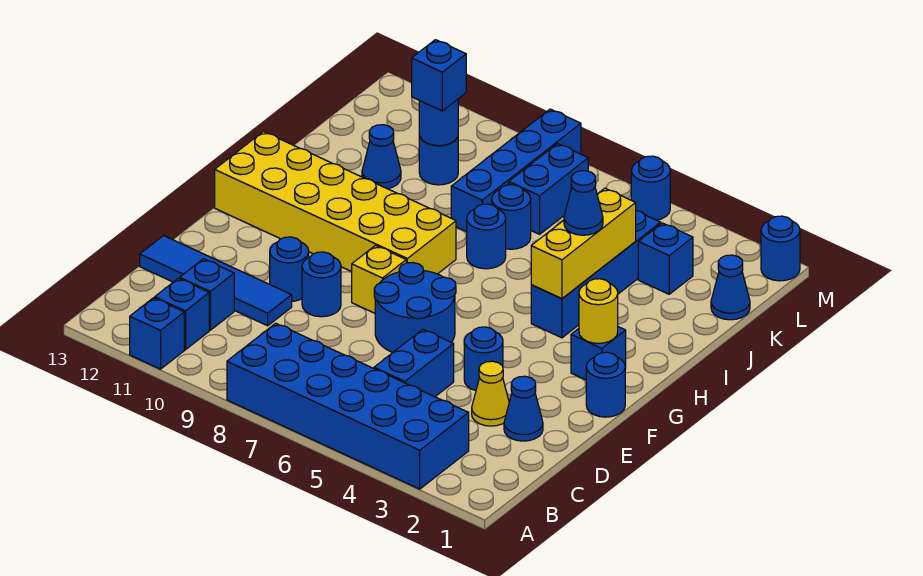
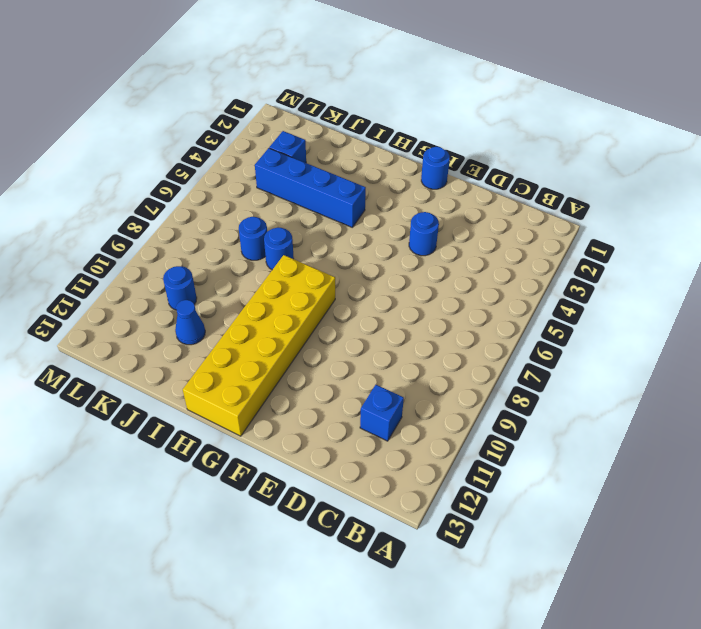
none -> blue brick A3:B8 level 1
none -> blue brick A11 level 1
none -> blue brick B11 level 1
none -> blue brick C5:D5 level 1

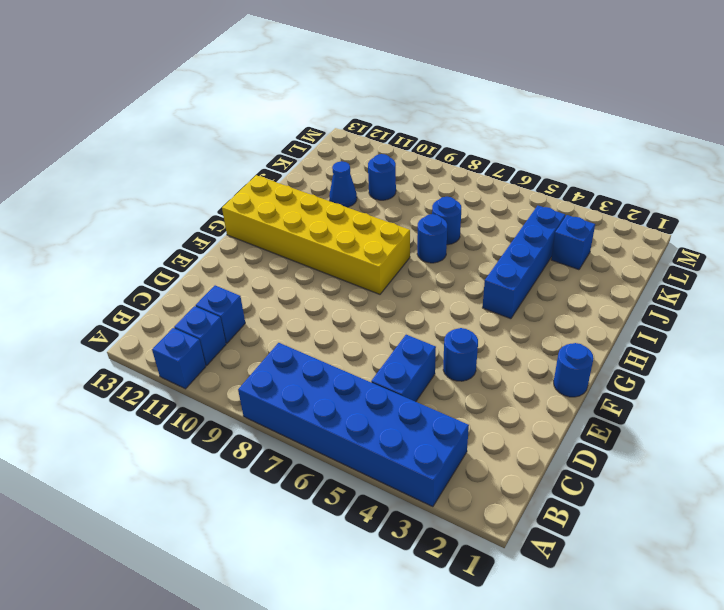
none -> blue cone D2 level 1
none -> yellow cone D3 level 1
none -> blue tile D10:D13 level 1
none -> blue round brick E6:F7 level 1

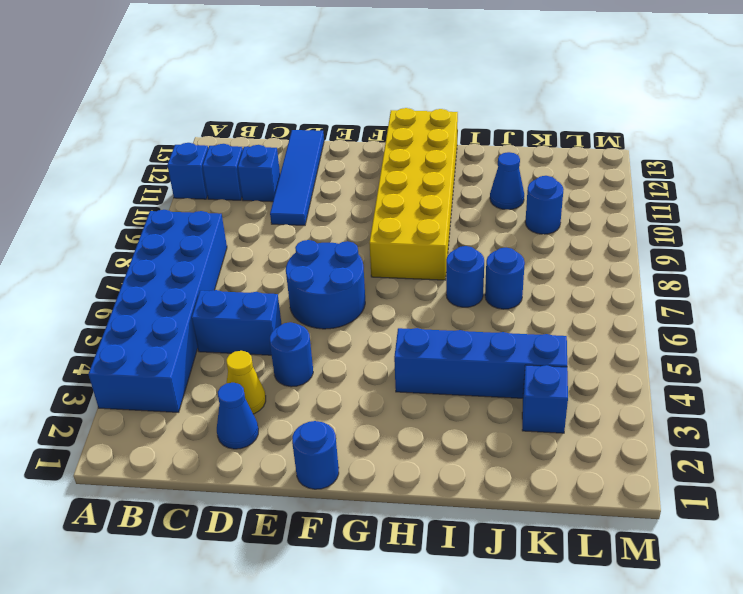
none -> blue round brick E9 level 1
none -> blue round brick E10 level 1
none -> yellow brick F8 level 1
none -> blue brick G2 level 1

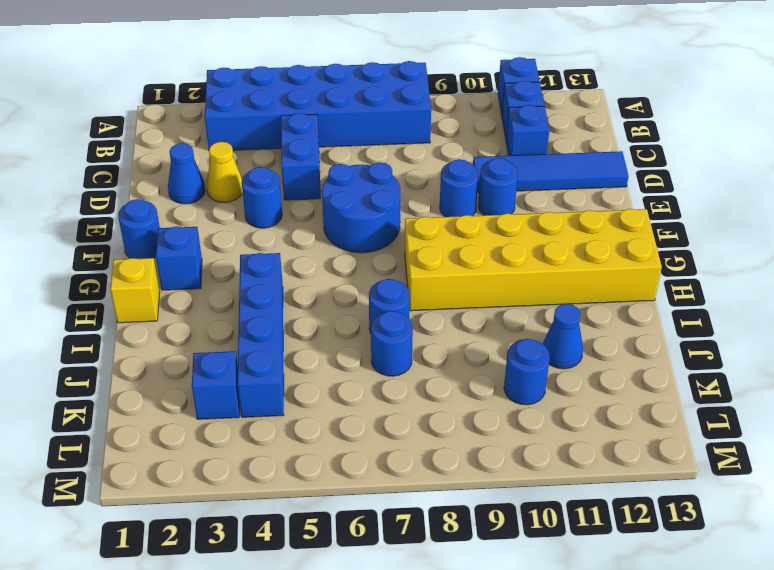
yellow brick H1 level 1 -> yellow brick F8 level 1
none -> blue brick J8:M8 level 1
none -> blue cone K1 level 1
none -> blue brick K7:L7 level 1
none -> blue round brick M1 level 1

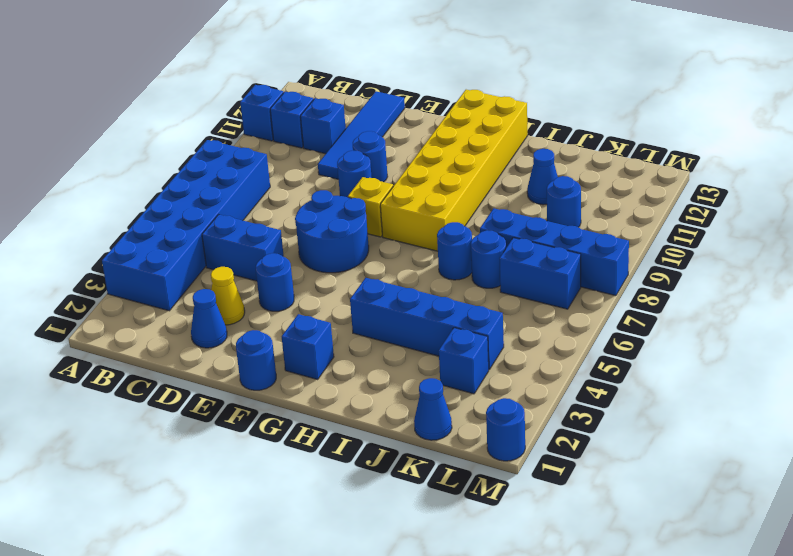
none -> blue round brick M5 level 1
none -> yellow round brick G2 level 2
none -> yellow brick H4:J4 level 2
none -> blue round brick K10 level 2

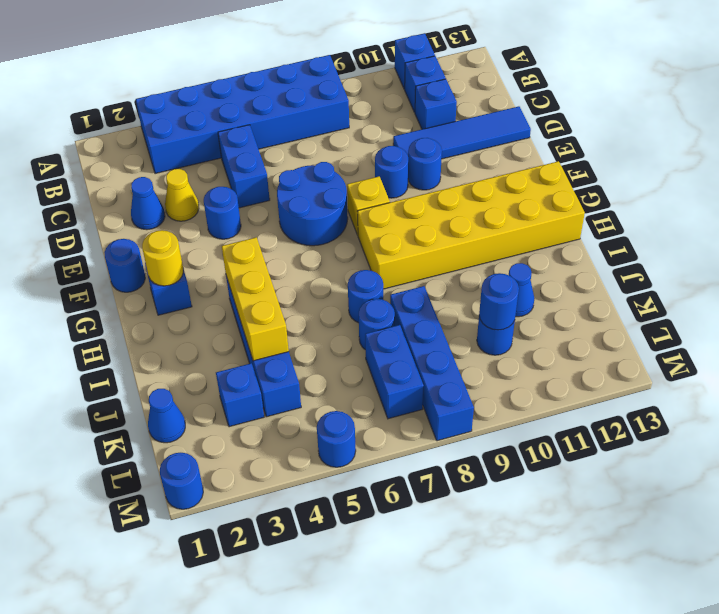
none -> blue cone I4 level 3
none -> blue brick K10 level 3

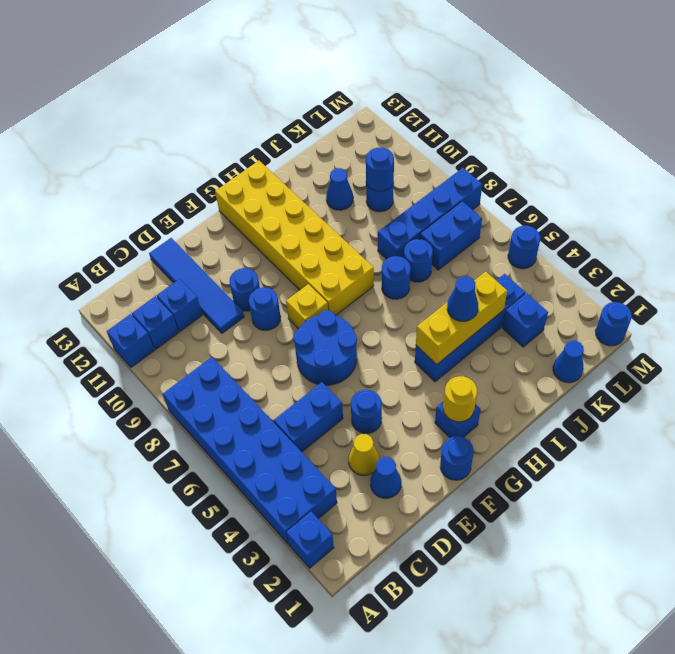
blue brick A2 level 1 -> blue brick K10 level 3

